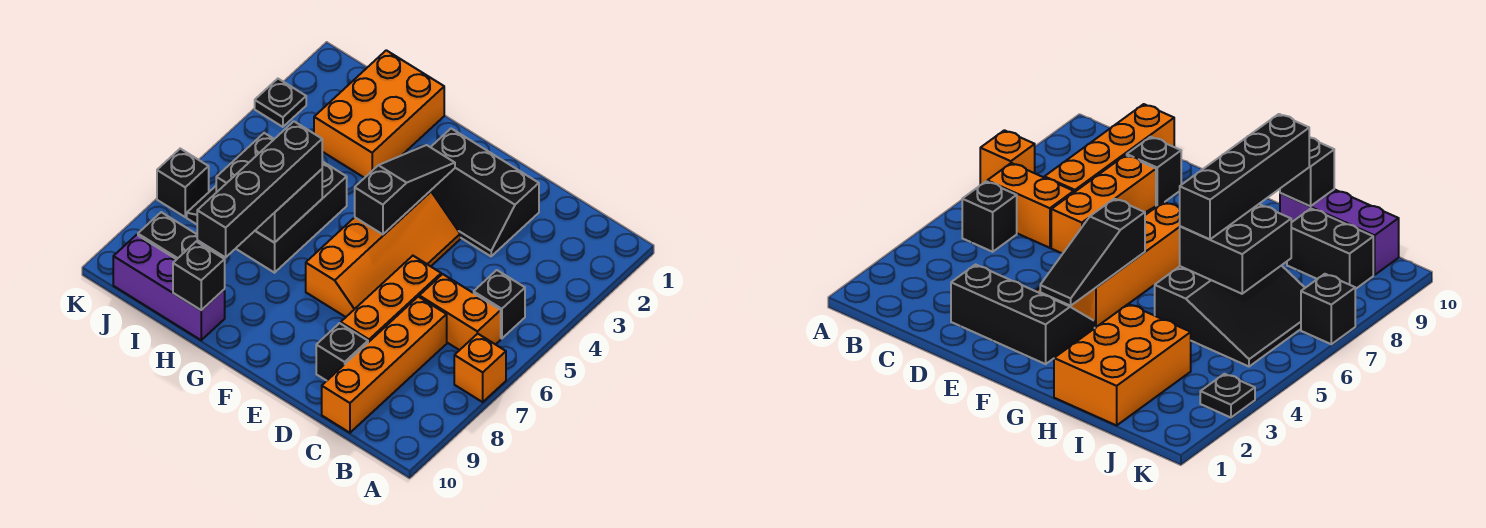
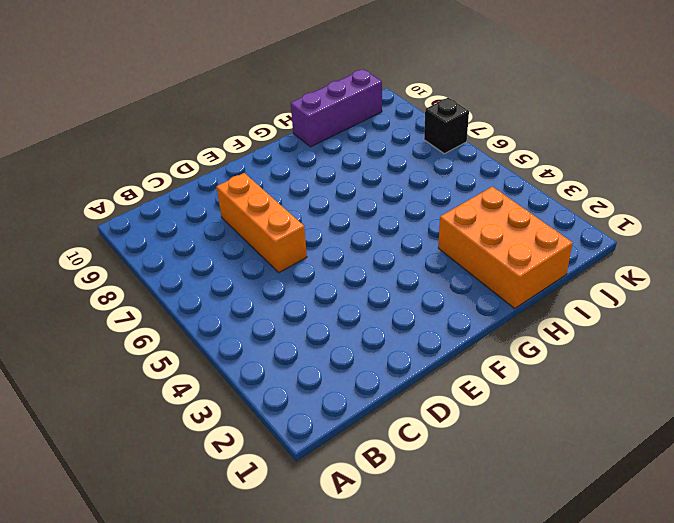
none -> orange brick A7 level 1
none -> black brick B5 level 1
none -> orange brick B6:C6 level 1

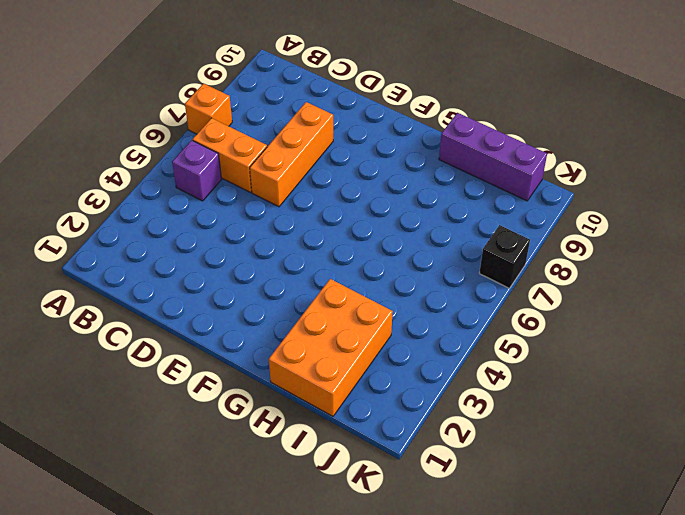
purple brick B5 level 1 -> black brick B5 level 1
none -> orange brick C7:C10 level 1
none -> black slope D2:F3 level 1 top 2
none -> black brick D9 level 1

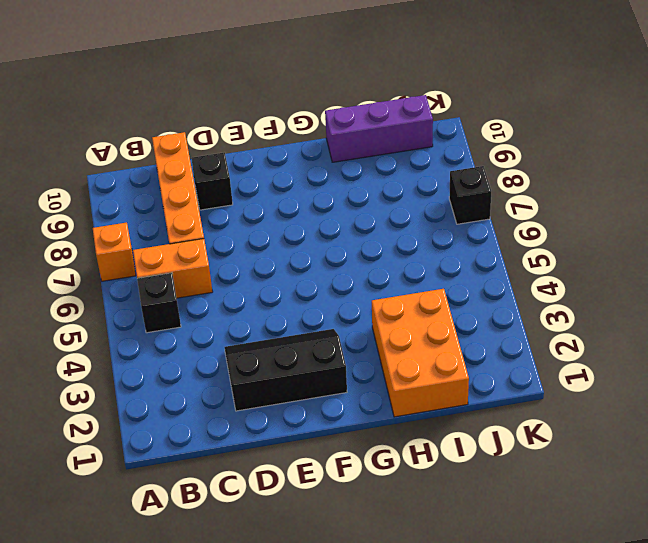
none -> orange brick D6:D8 level 1
none -> orange slope E4:F7 level 1 top F
none -> black slope H5:J7 level 1 top H

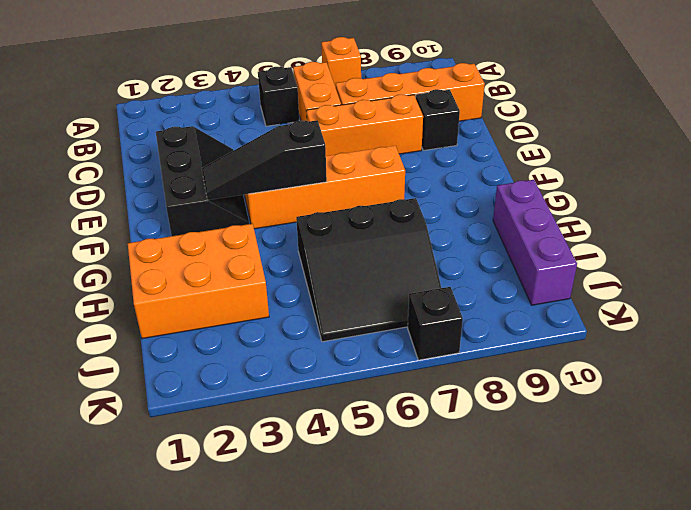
none -> black brick I9:J9 level 1
none -> black plate K3 level 1
none -> black brick H6:I7 level 2

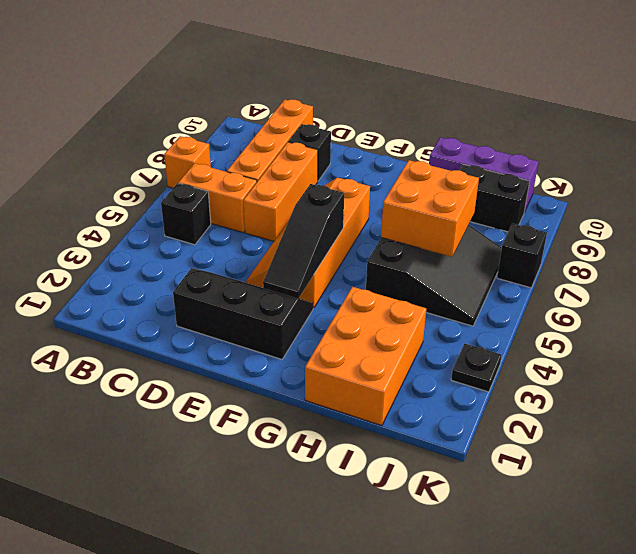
orange brick H6:I7 level 2 -> black brick H6:I7 level 2
none -> black brick H10 level 2
none -> black brick H6:H9 level 3

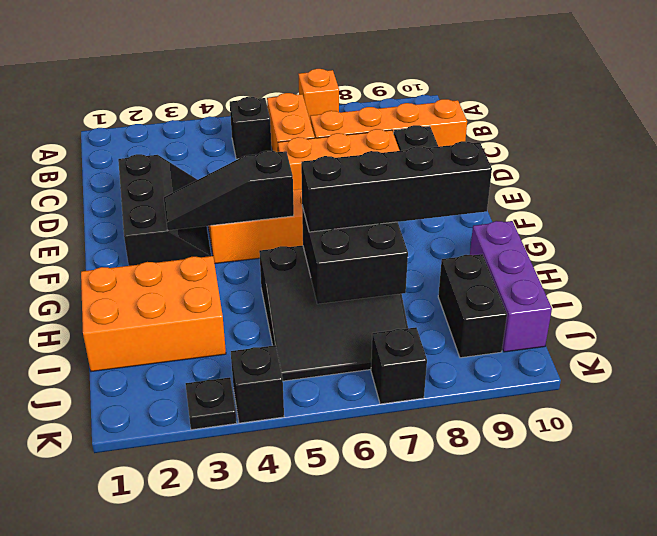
black brick K4 level 1 -> black brick H10 level 2

